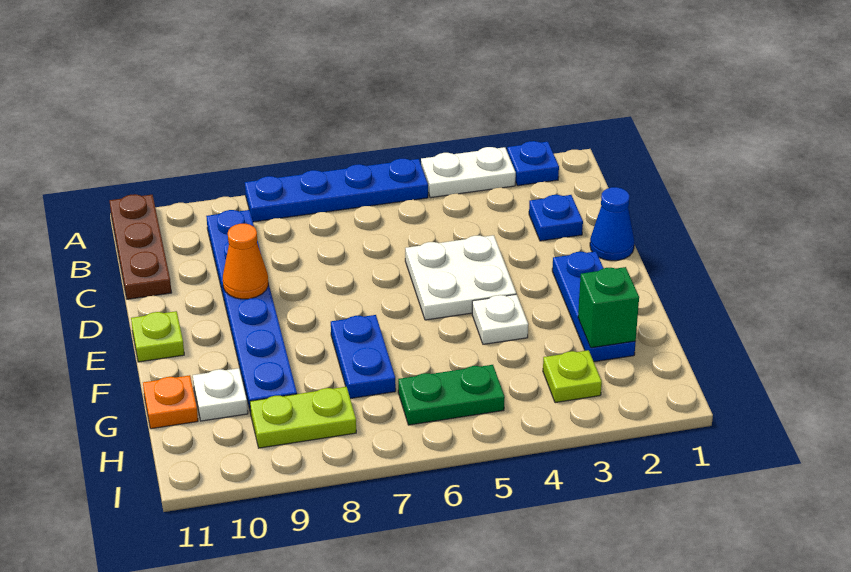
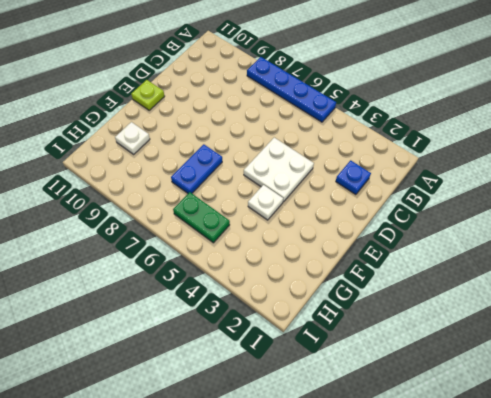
none -> blue plate A2 level 1
none -> white plate A3:A4 level 1
none -> brown plate A11:C11 level 1

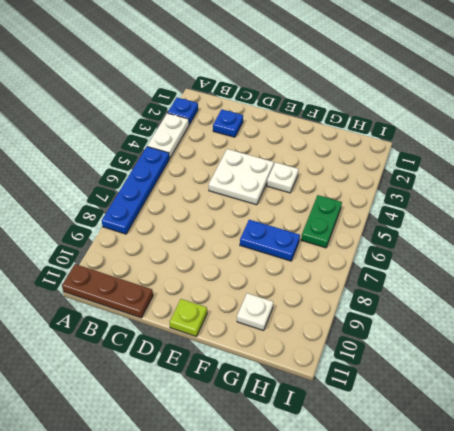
none -> blue plate B9:G9 level 1
none -> blue cone D1 level 1
none -> blue plate E2:G2 level 1

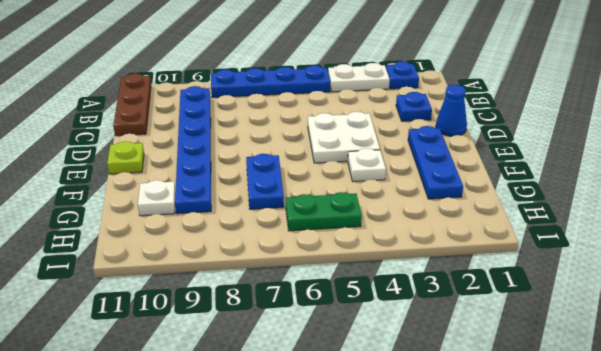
none -> orange plate G11 level 1
none -> lime plate H3 level 1
none -> lime plate H8:H9 level 1

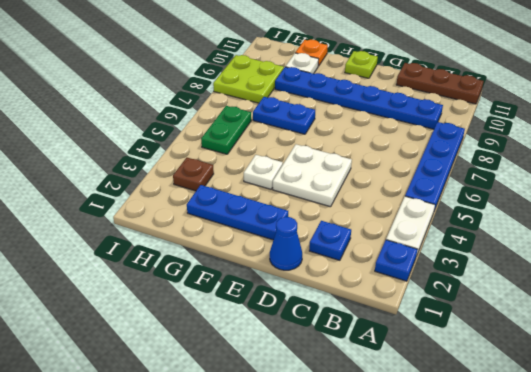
brown plate H3 level 1 -> lime plate H3 level 1
lime plate H8:I9 level 1 -> lime plate H8:H9 level 1
none -> orange cone D9 level 2
none -> green brick G2 level 2

